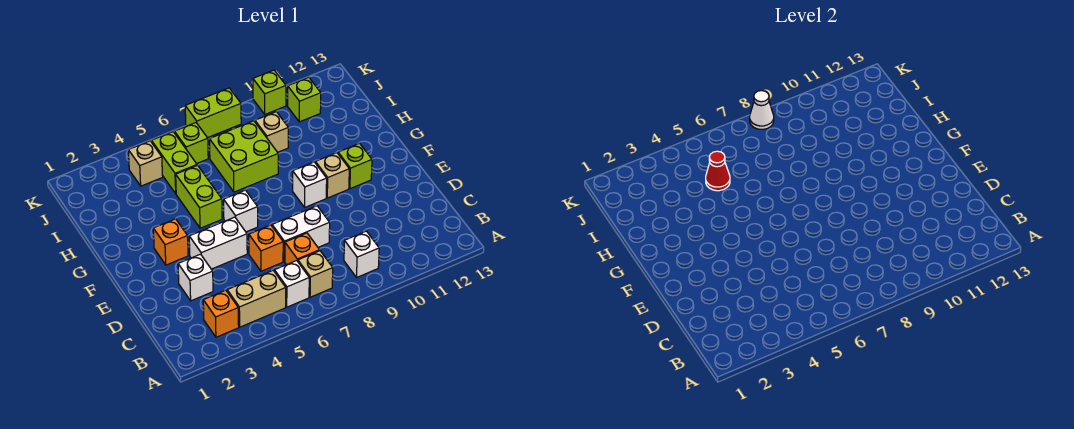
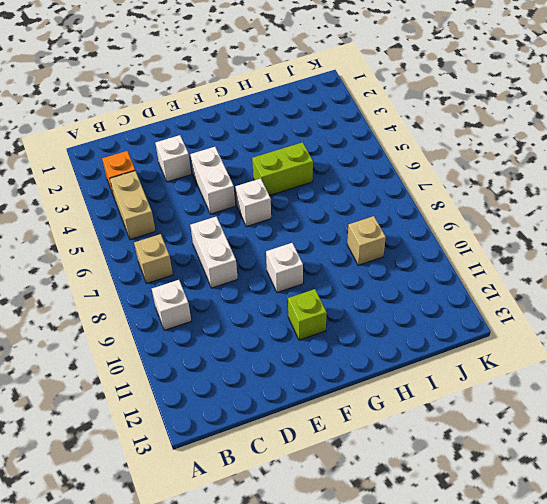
none -> white brick B6 level 1
none -> orange brick C7 level 1
none -> orange brick D6 level 1

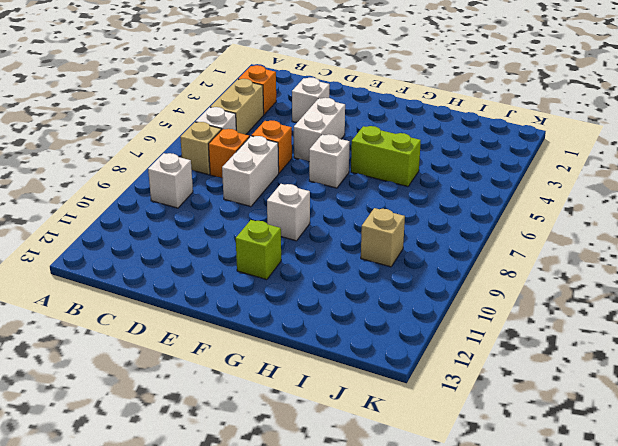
none -> orange brick F3 level 1
none -> tan brick F10 level 1
none -> lime brick H7:I8 level 1

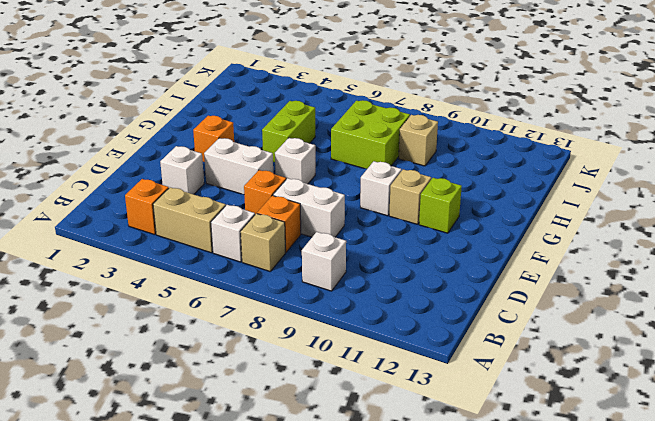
none -> lime brick I5:J5 level 1
none -> tan brick J4 level 1
none -> lime brick J6 level 1

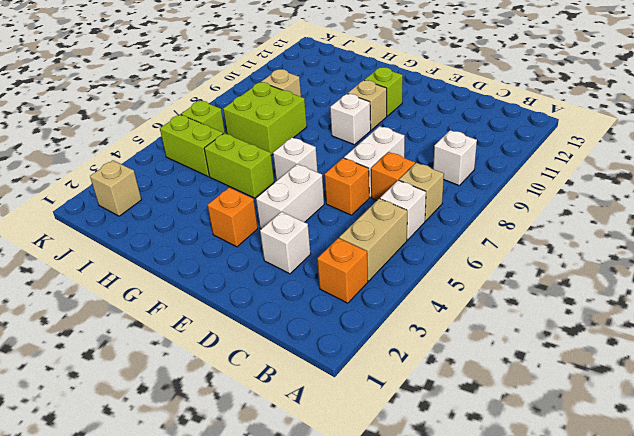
tan brick J2 level 1 -> tan brick J4 level 1
none -> lime brick J11 level 1
none -> lime brick K7:K8 level 1
none -> lime brick K10 level 1

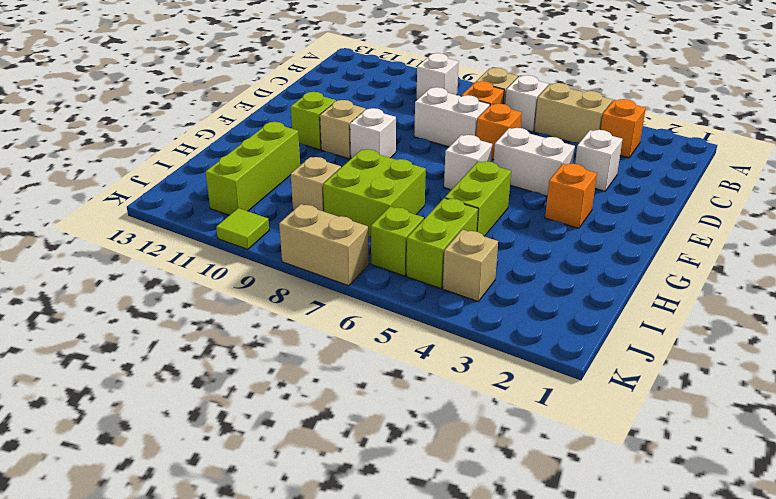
lime brick H11:J11 level 1 -> lime brick J11 level 1
tan brick K7:K8 level 1 -> lime brick K7:K8 level 1
lime tile K10 level 1 -> lime brick K10 level 1
none -> red cone I5 level 2
none -> white cone K8 level 2

